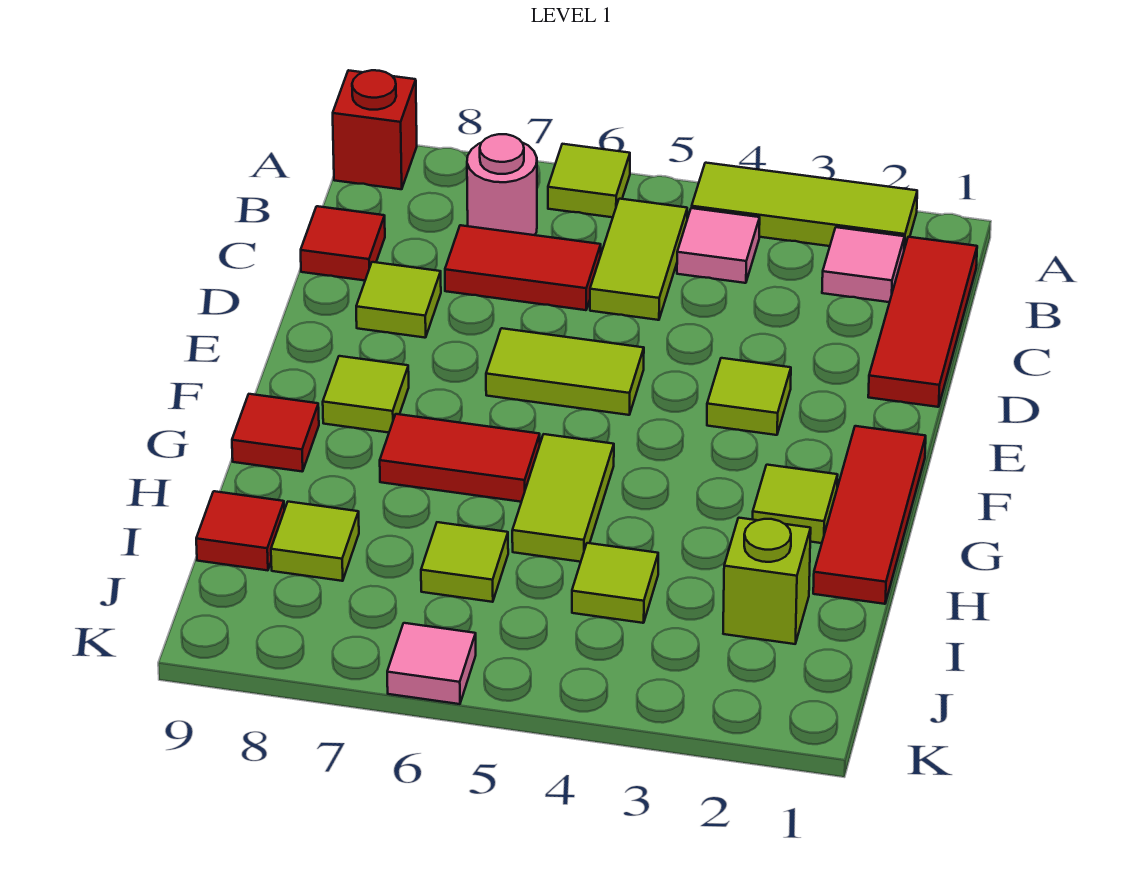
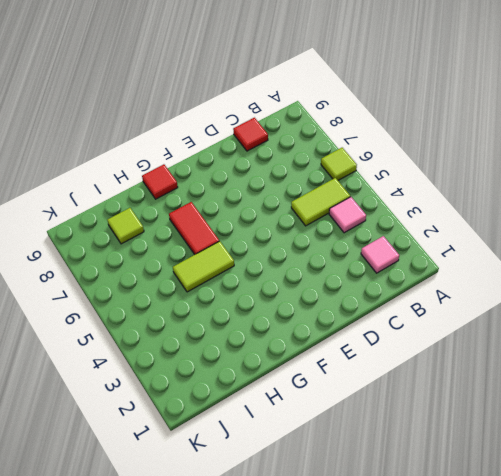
none -> lime tile A2:A4 level 1
none -> red brick A9 level 1
none -> red tile B1:D1 level 1

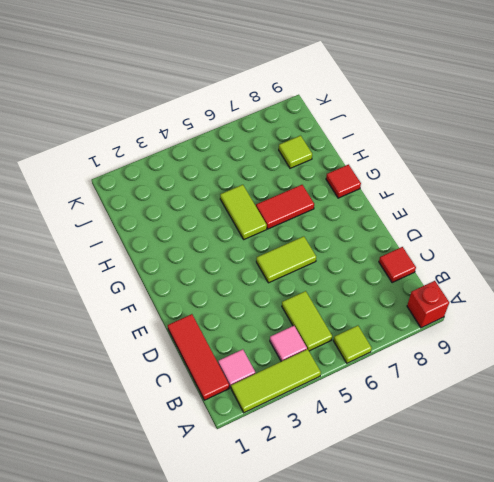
none -> pink round brick B7 level 1
none -> red tile C6:C7 level 1
none -> lime tile D8 level 1

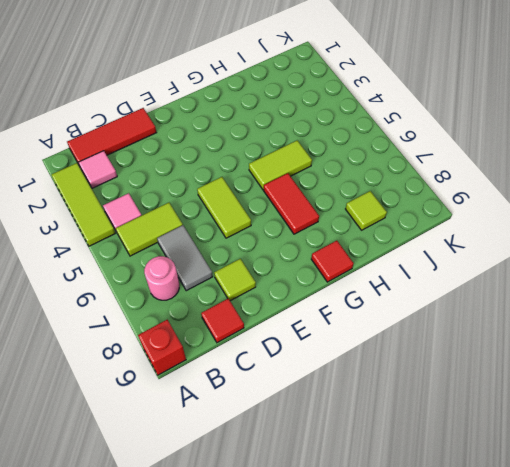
grey tile C6:C7 level 1 -> red tile C6:C7 level 1
none -> lime tile A6 level 1
none -> lime tile E3 level 1
none -> red tile F1:H1 level 1

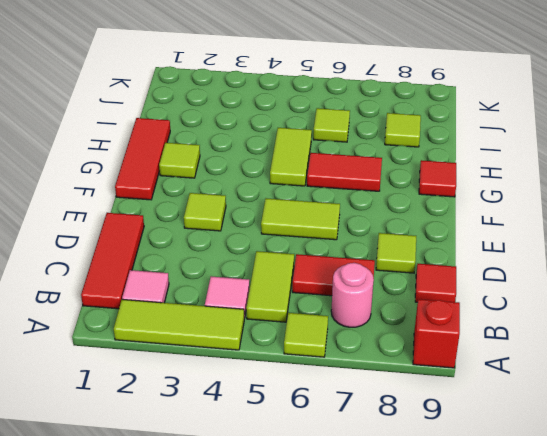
none -> lime tile F8 level 1
none -> lime brick I2 level 1
none -> lime tile I4 level 1

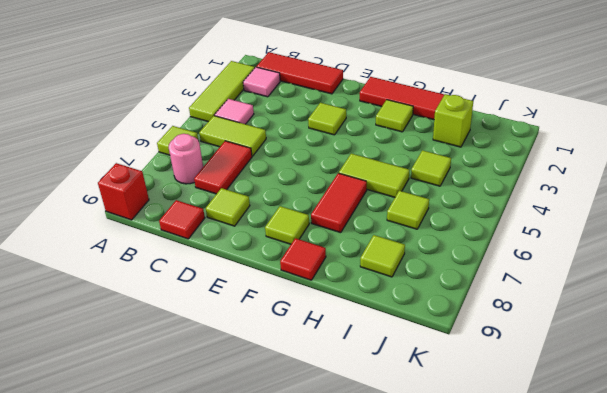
none -> lime tile E5:E6 level 1
none -> red tile I9 level 1
none -> pink tile K6 level 1

